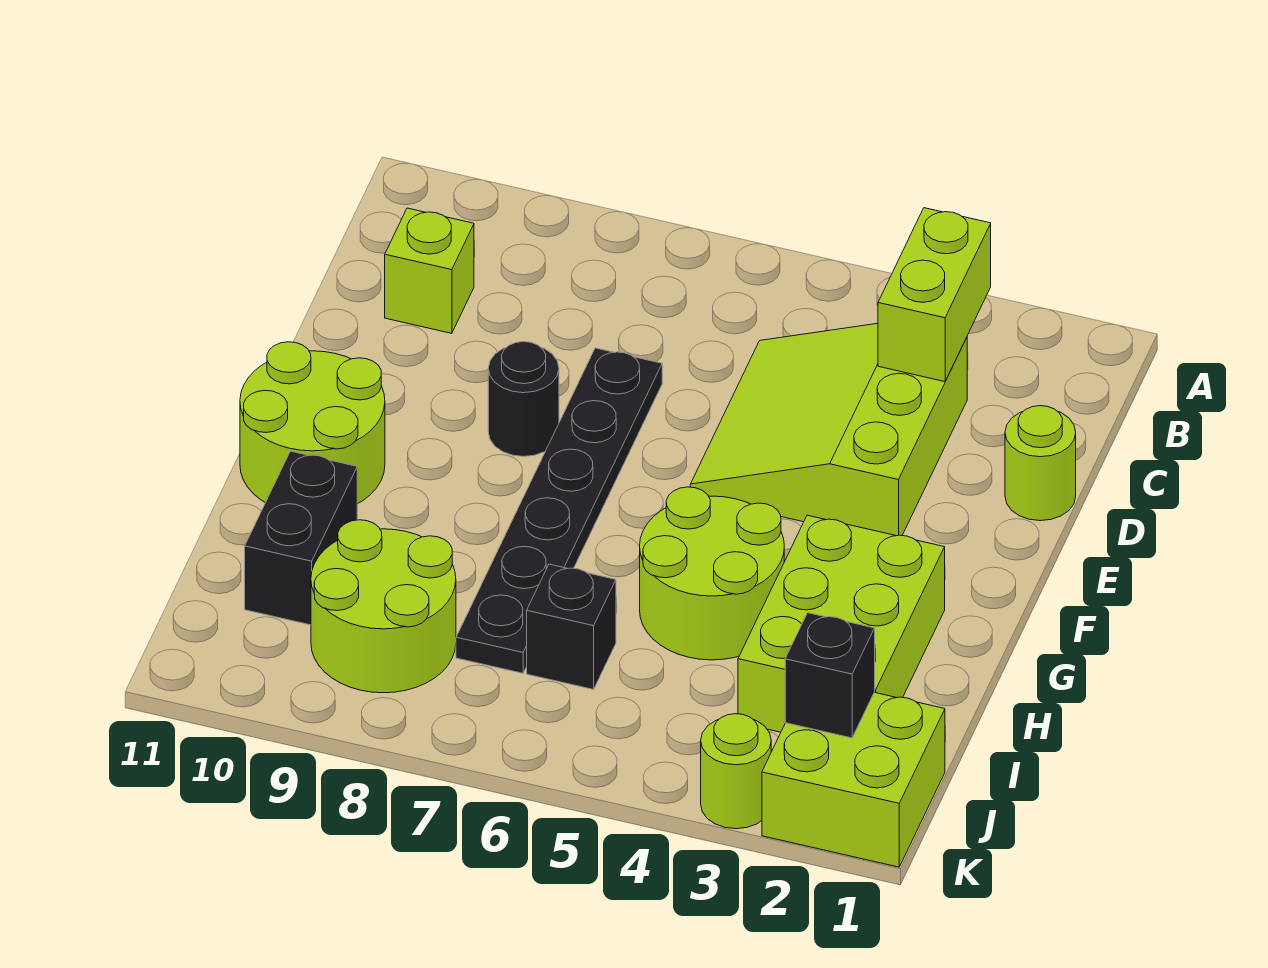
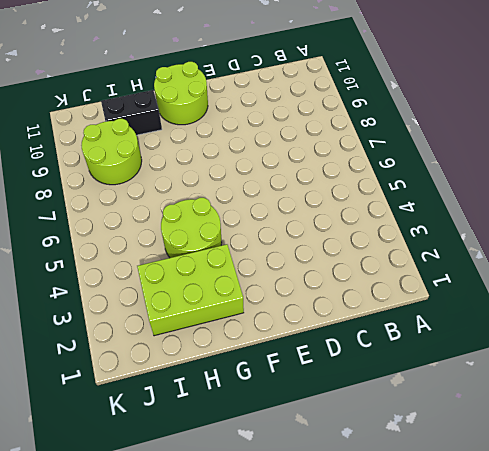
none -> lime slope C3:E5 level 1 top 3
none -> lime brick C10 level 1
none -> lime round brick D1 level 1

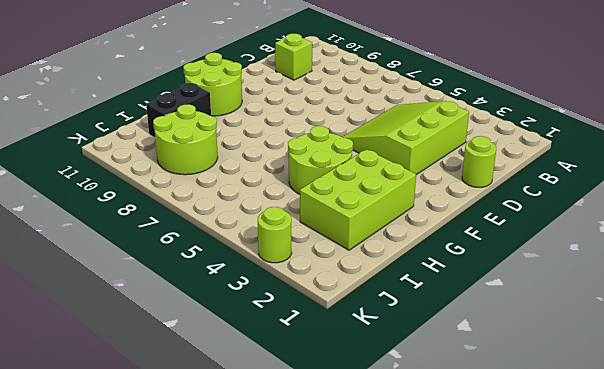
none -> black plate D7:I7 level 1
none -> black round brick E8 level 1
none -> black brick I6 level 1

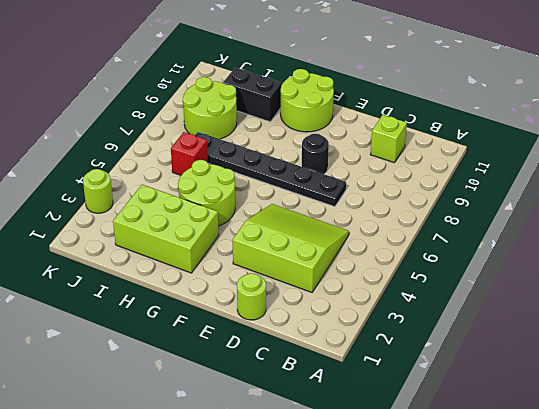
red brick I6 level 1 -> black brick I6 level 1
none -> lime brick J1:K2 level 1
none -> lime brick B3:C3 level 2
none -> black brick J2 level 2

